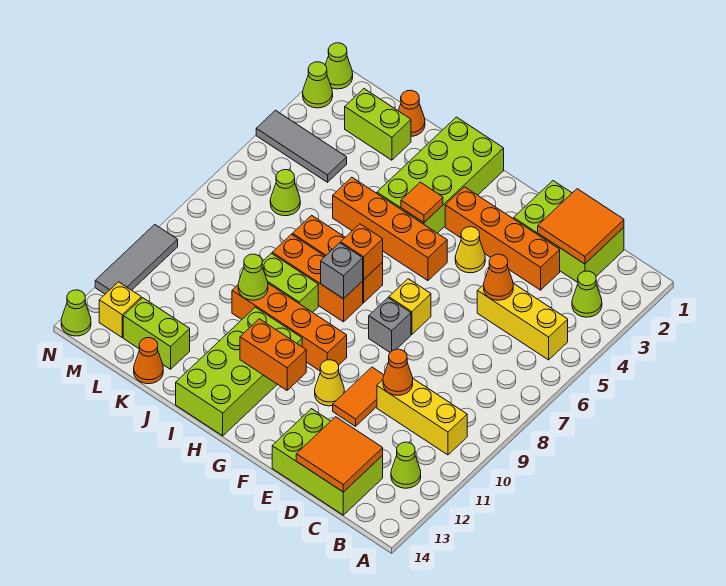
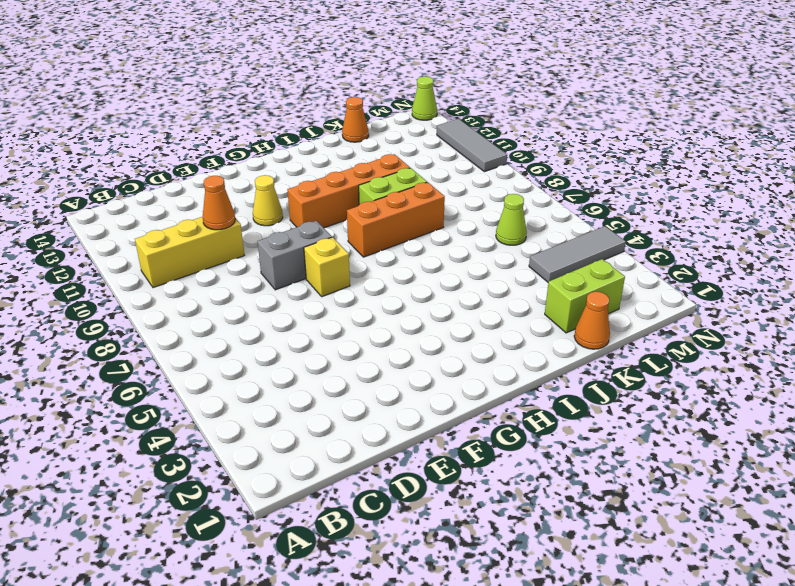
grey brick E8:F8 level 1 -> grey brick F8 level 1
none -> lime cone B3 level 1
none -> yellow brick B5:D5 level 1
none -> lime cone B12 level 1
none -> lime brick C1:E2 level 1

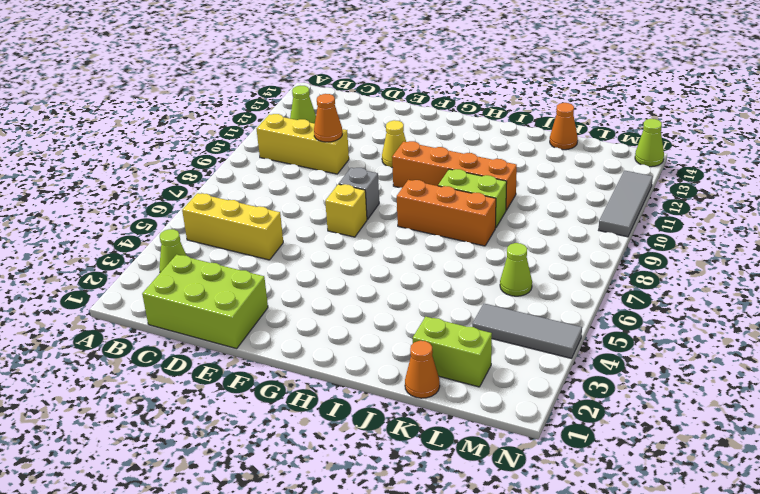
none -> lime brick C13:E14 level 1
none -> orange brick D3:G3 level 1
none -> orange tile E10:E11 level 1
none -> yellow cone F4 level 1

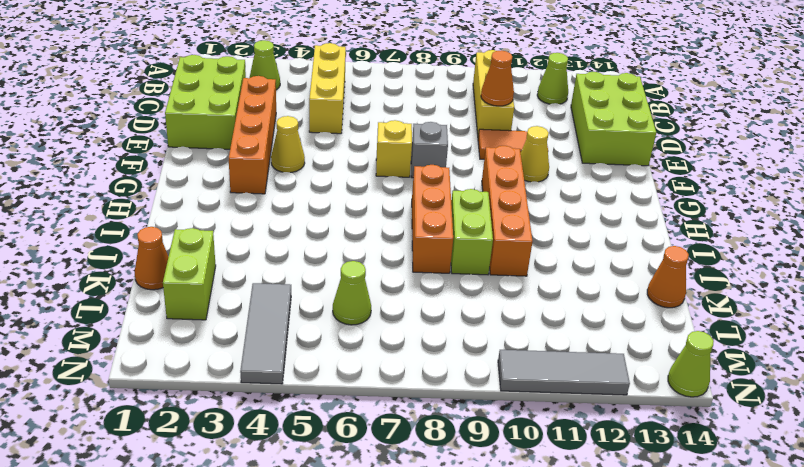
none -> orange brick G5:J5 level 1
none -> lime brick H1:I4 level 1
none -> orange brick H7:J7 level 1
none -> lime brick H11:I14 level 1

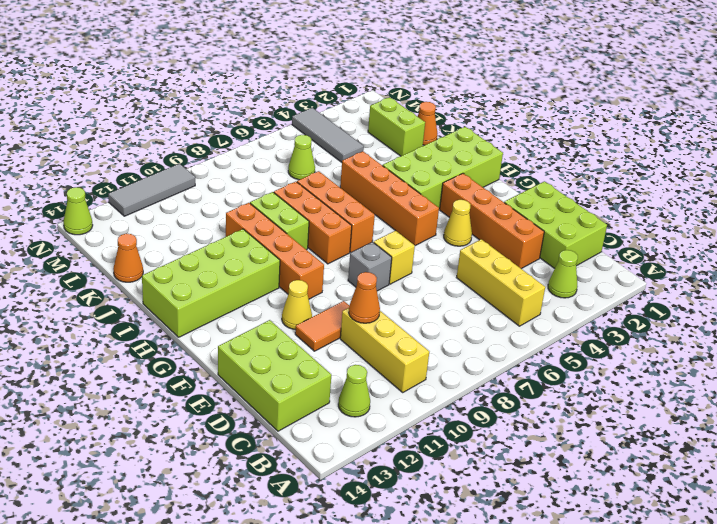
none -> lime brick K13:L13 level 1
none -> yellow brick M13 level 1
none -> lime cone N1 level 1
none -> lime cone N2 level 1

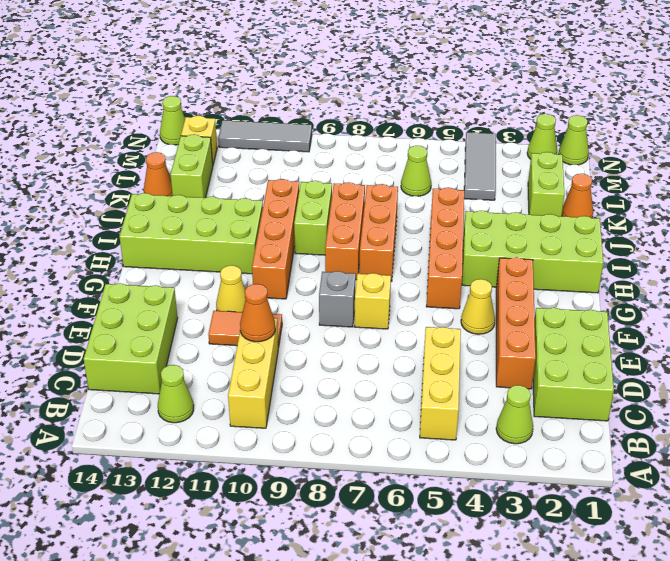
none -> orange tile C1:D2 level 2
none -> orange tile C13:D14 level 2
none -> orange cone D5 level 2
none -> orange brick G12:H12 level 2

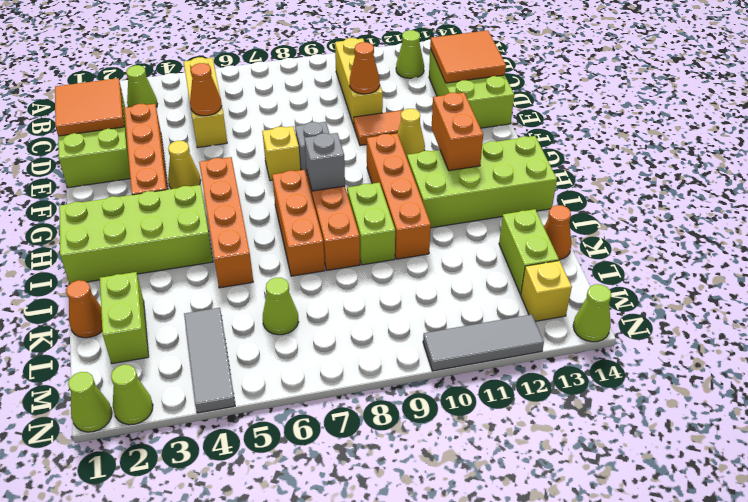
none -> orange tile H4 level 2
none -> orange brick H7 level 2
none -> lime cone J10 level 2

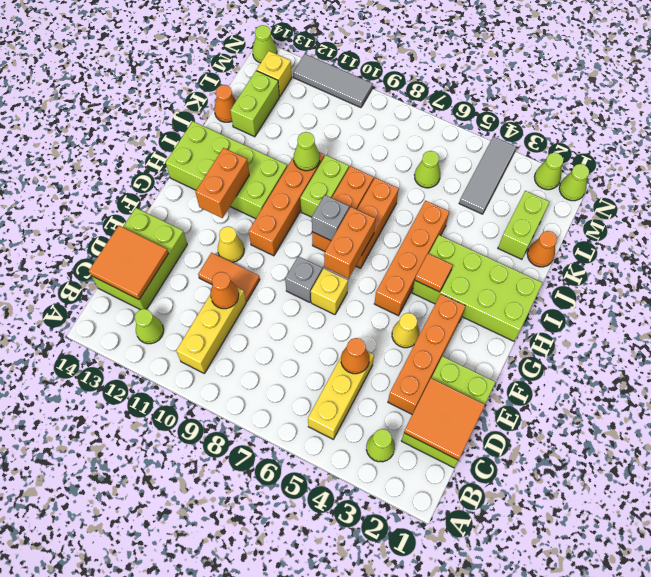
orange brick G7:H7 level 2 -> orange brick H7 level 2

